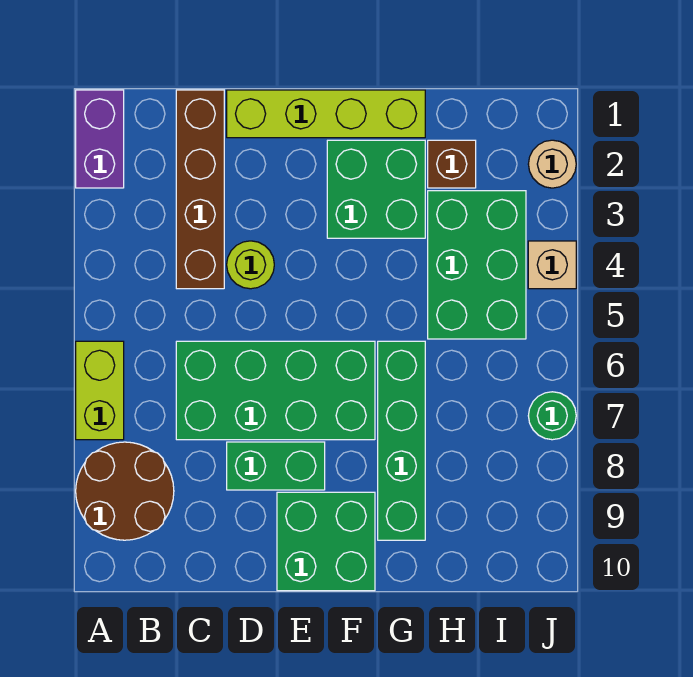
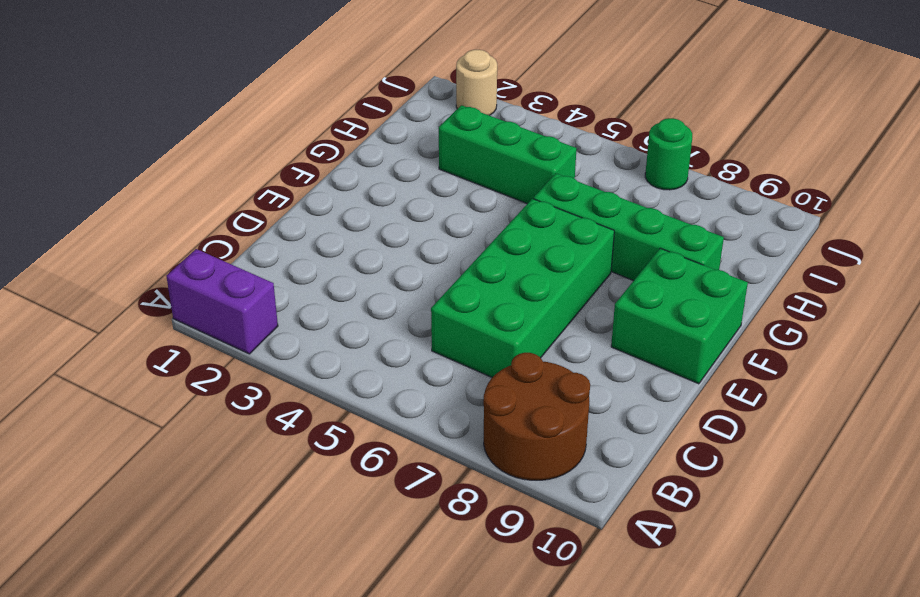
green brick H3:H5 level 1 -> green brick H3:I5 level 1
none -> lime brick A6:A7 level 1
none -> brown brick C1:C4 level 1
none -> lime brick D1:G1 level 1

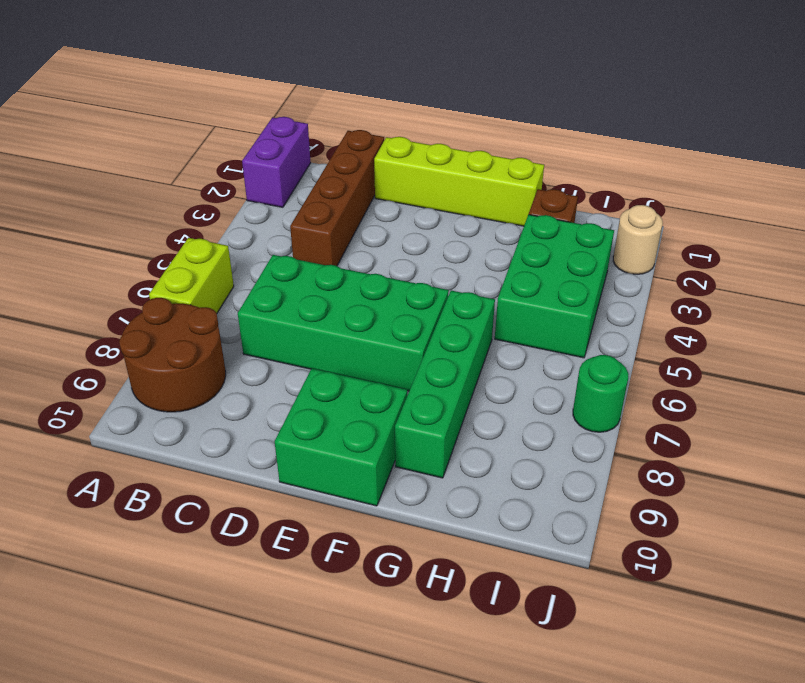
none -> lime round brick D4 level 1
none -> green brick D8:E8 level 1
none -> green brick F2:G3 level 1

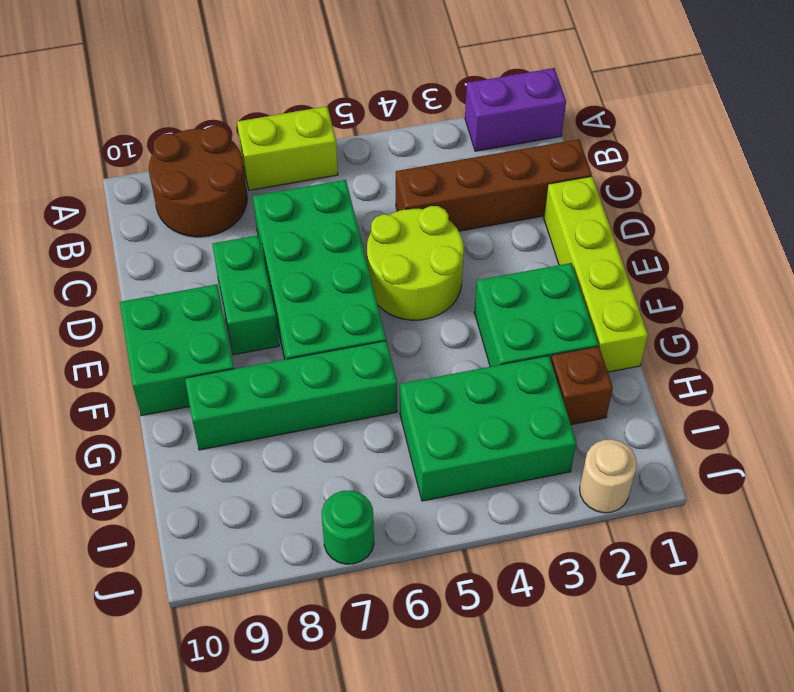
lime round brick D4:E5 level 1 -> lime round brick D4 level 1
none -> tan brick J4 level 1

